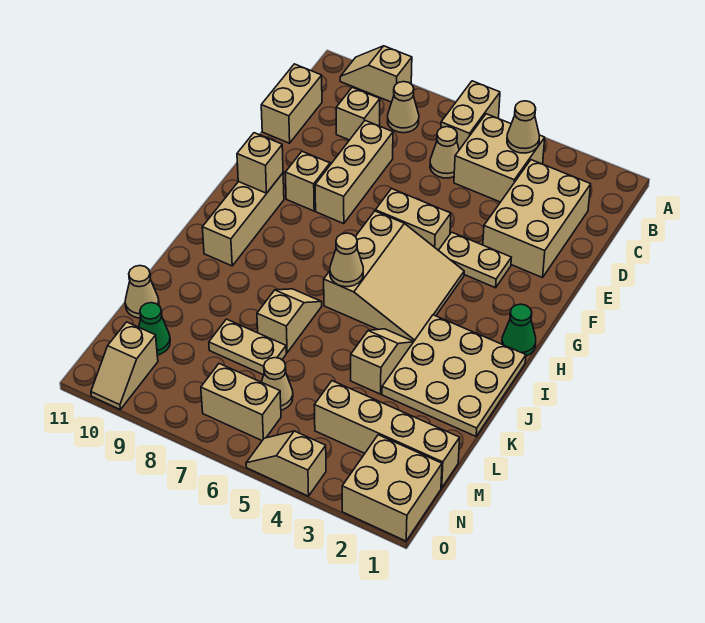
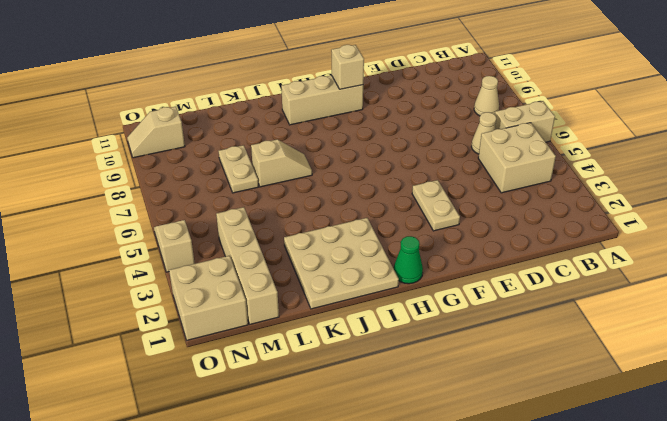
none -> tan slope A9:A10 level 1 top 9
none -> tan brick C2:E3 level 1
none -> tan brick C9 level 1
none -> tan brick C11:D11 level 1

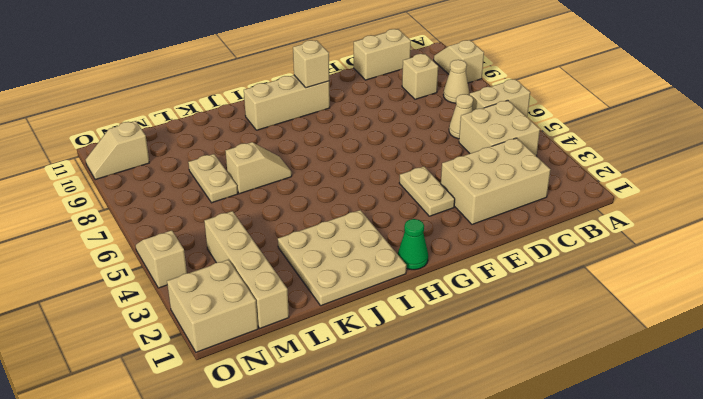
none -> tan brick D8:F8 level 1
none -> tan brick F5:F6 level 1
none -> tan brick F9 level 1
none -> tan slope G4:I6 level 1 top 6

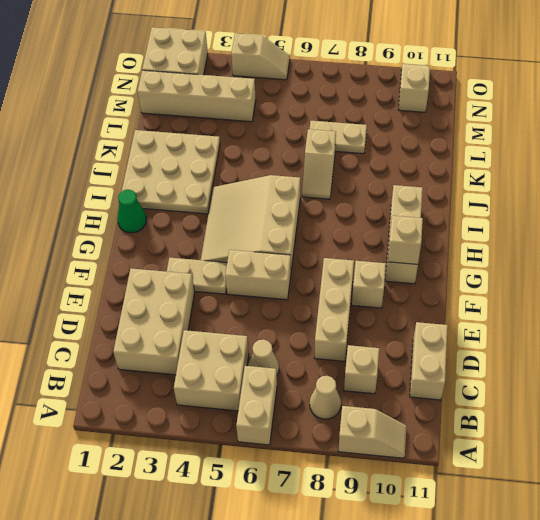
none -> tan slope J4:K4 level 1 top K
none -> tan cone L11 level 1
none -> tan cone M6 level 1
none -> green cone M10 level 1

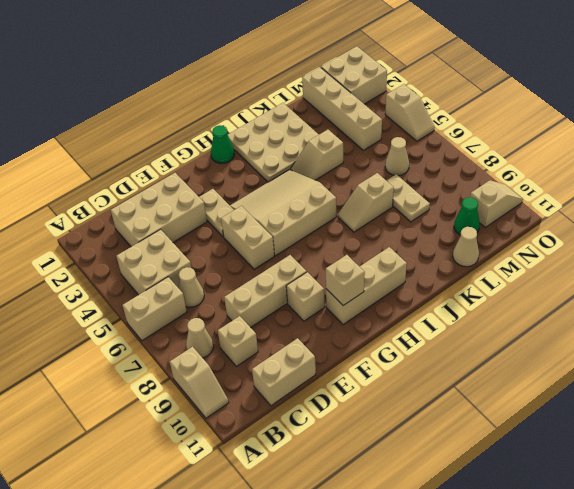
none -> tan brick N6:N7 level 1
none -> tan cone B4 level 2
none -> tan cone I6 level 2

